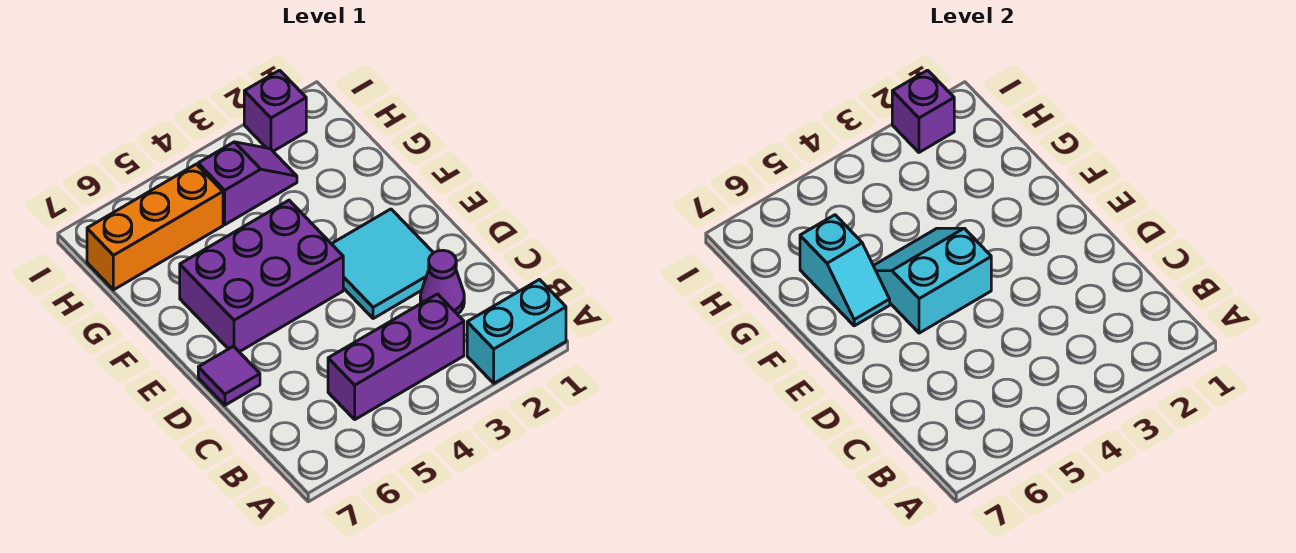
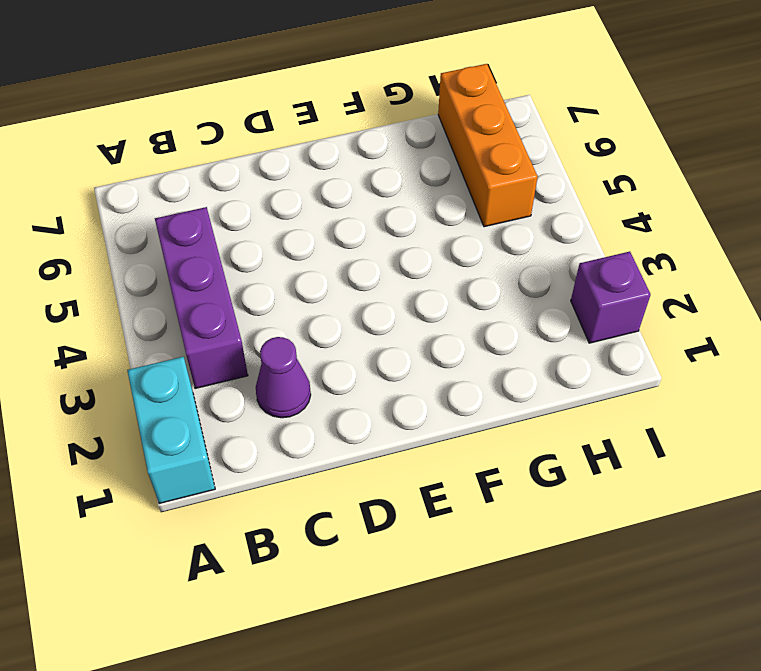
none -> cyan tile D2:E3 level 1
none -> purple tile D7 level 1
none -> purple brick E4:F6 level 1

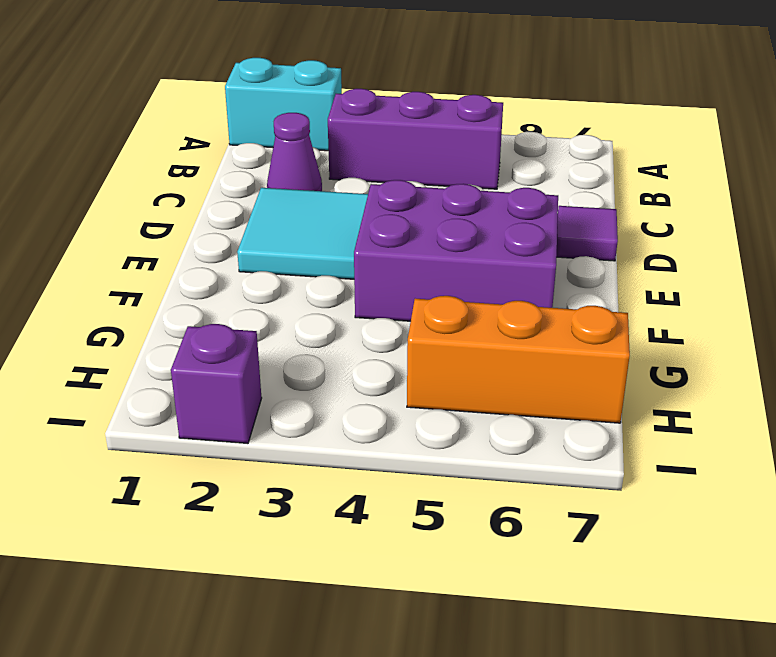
none -> purple slope H3:H4 level 1 top 4
none -> cyan slope E4:F5 level 2 top E
none -> cyan slope F6:G6 level 2 top G

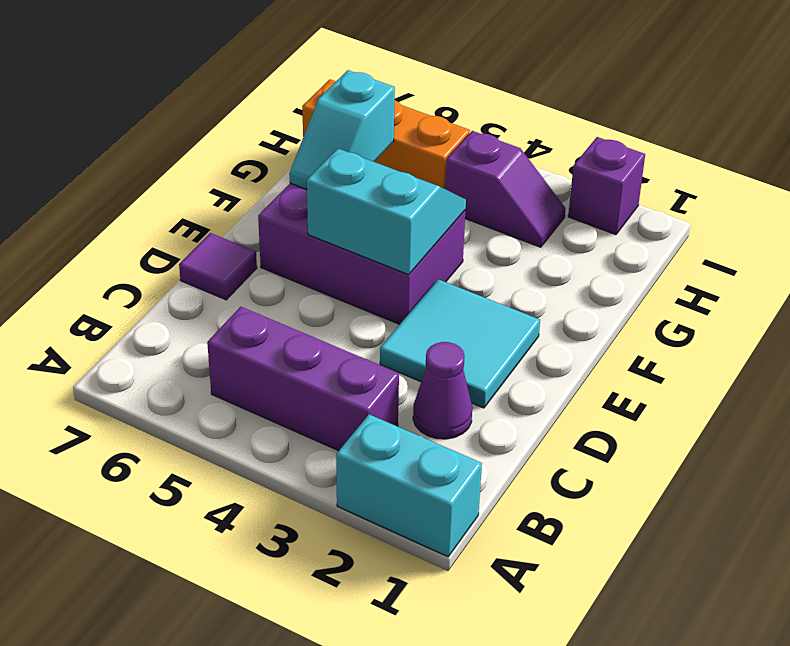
none -> purple brick I2 level 2

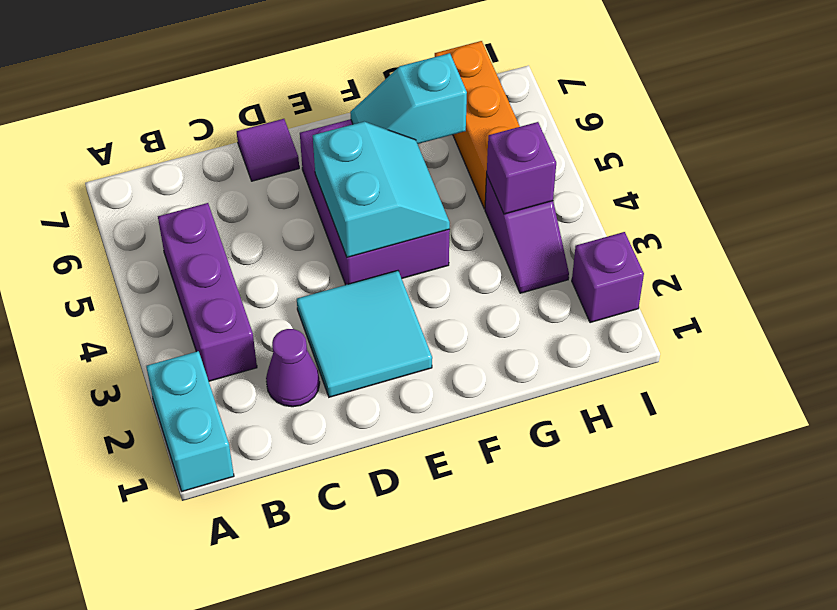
purple brick H4 level 2 -> purple brick I2 level 2

